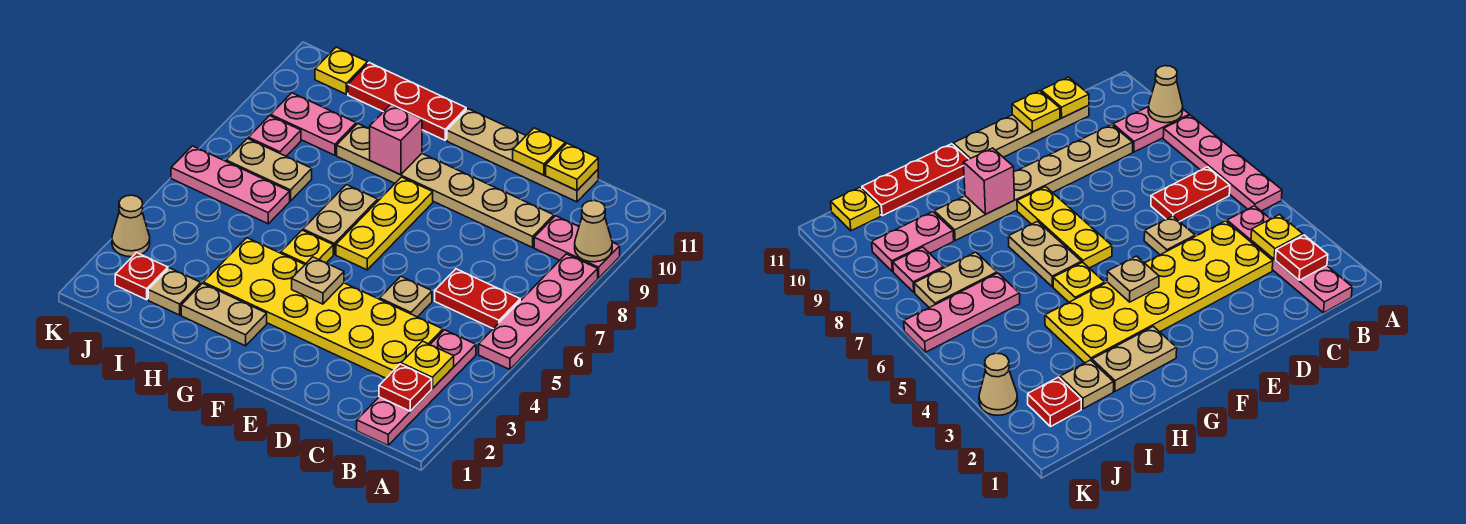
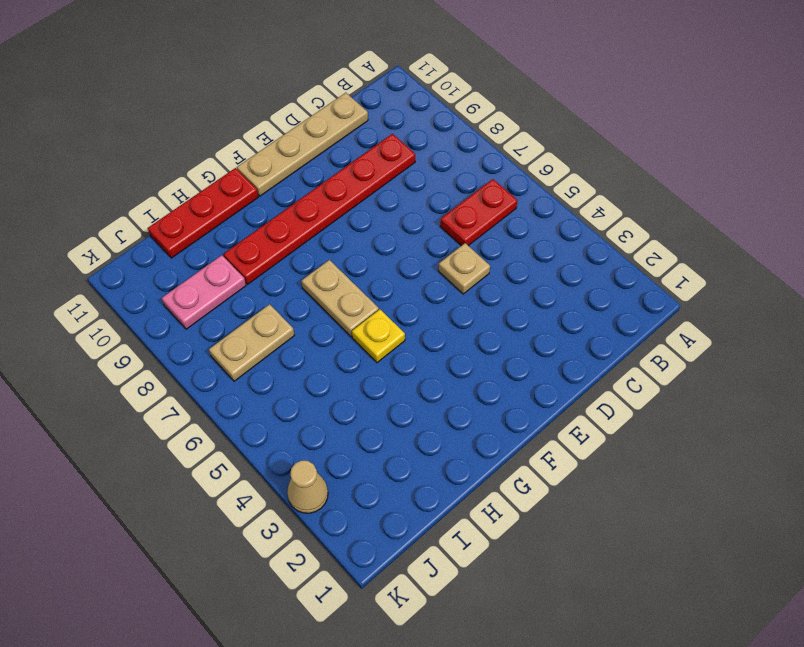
red plate C9:H9 level 1 -> tan plate C9:H9 level 1
none -> pink plate A5:A8 level 1
none -> pink plate A9:B9 level 1
none -> pink plate B1:B4 level 1

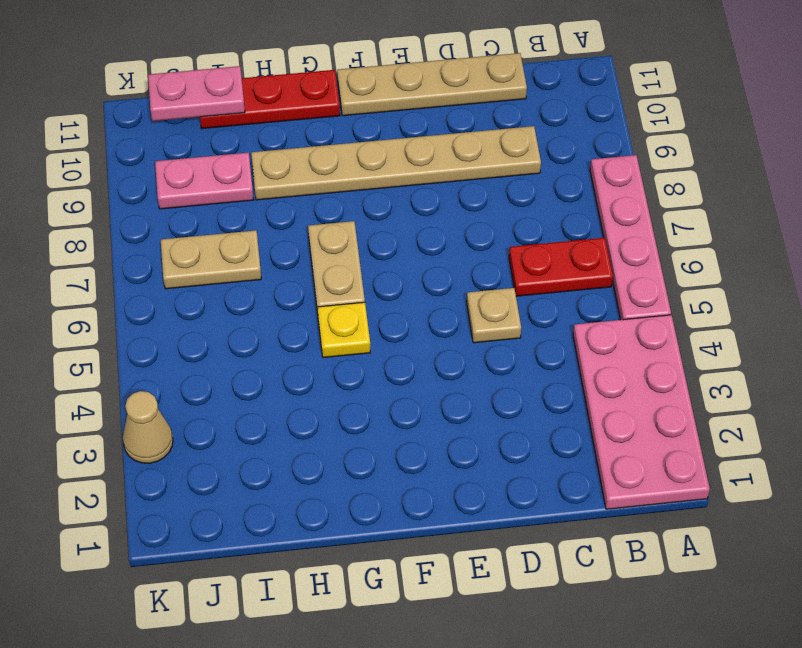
pink plate A1:B4 level 1 -> pink plate B1:B4 level 1
pink plate I11:J11 level 2 -> pink plate A9:B9 level 1
none -> yellow plate C3:H4 level 1
none -> yellow plate F6:F8 level 1
none -> tan plate G2:H2 level 1

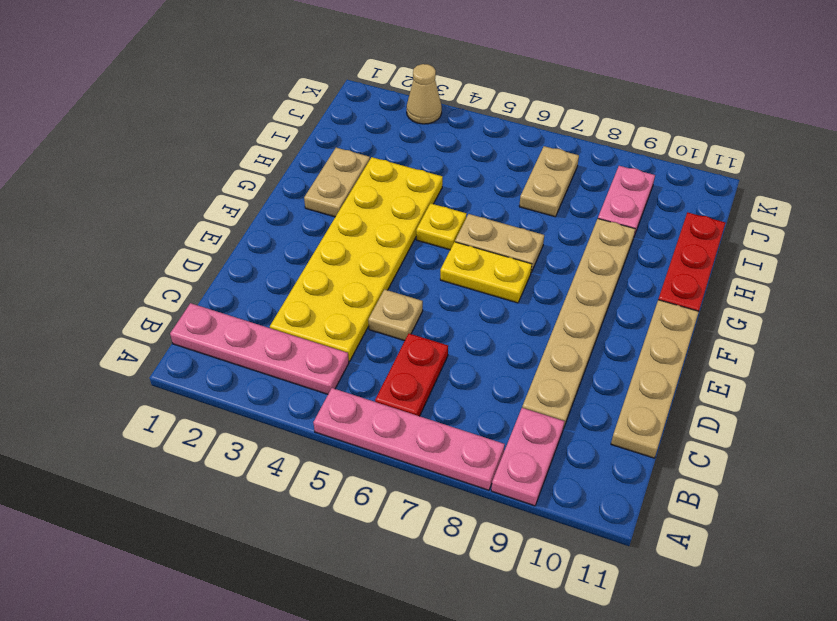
yellow plate F6:F7 level 1 -> yellow plate F6:F8 level 1
none -> tan plate I2 level 1
none -> pink plate I6:K6 level 1
none -> red plate J2 level 1

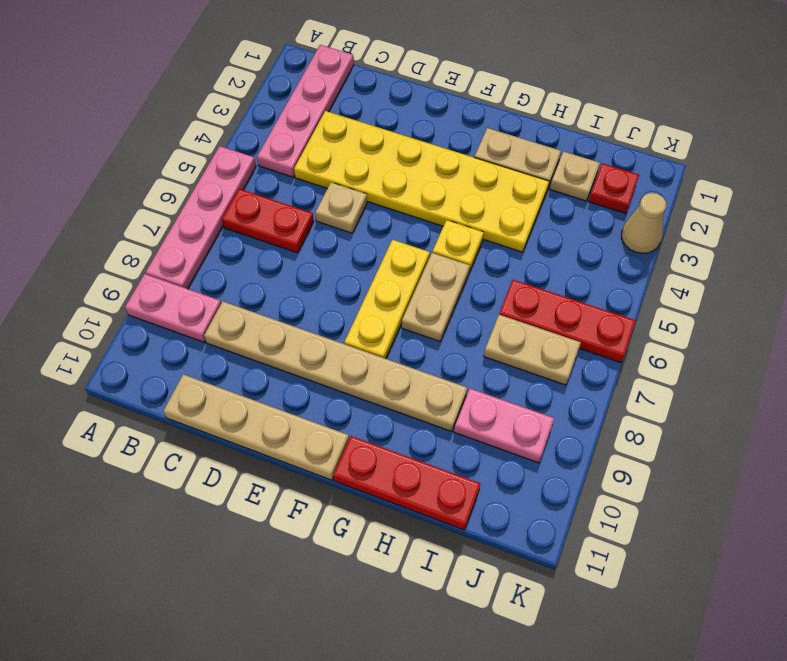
red plate I6:K6 level 1 -> pink plate I6:K6 level 1
none -> pink plate J8 level 1
none -> yellow plate J11 level 1
none -> tan cone A9 level 2

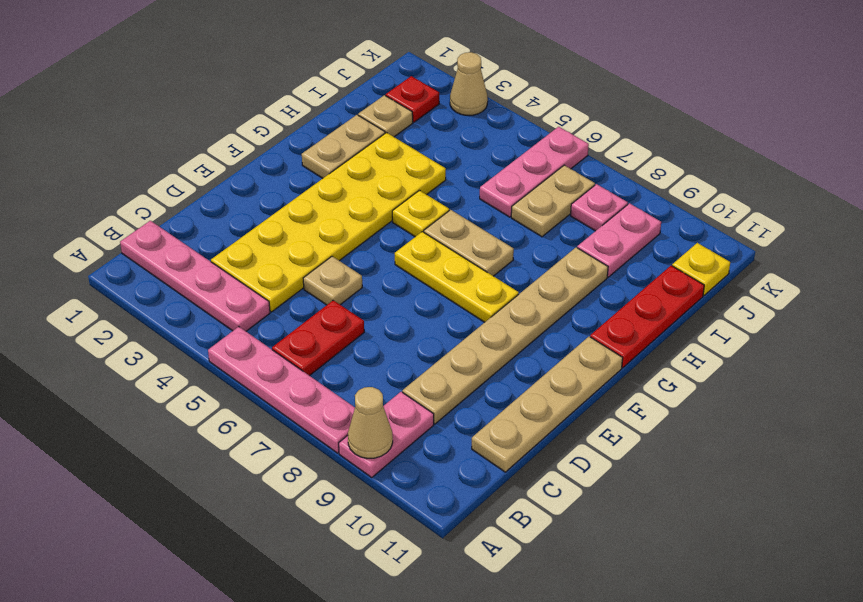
none -> red plate B2 level 2
none -> yellow plate B3 level 2
none -> yellow plate C11 level 2

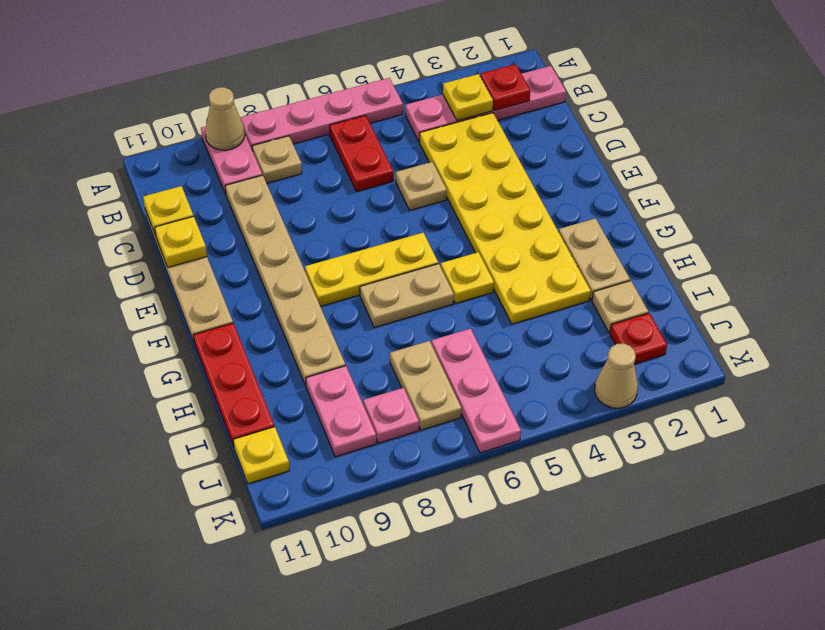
tan plate B8 level 1 -> tan plate F4 level 2
none -> pink brick G9 level 2

